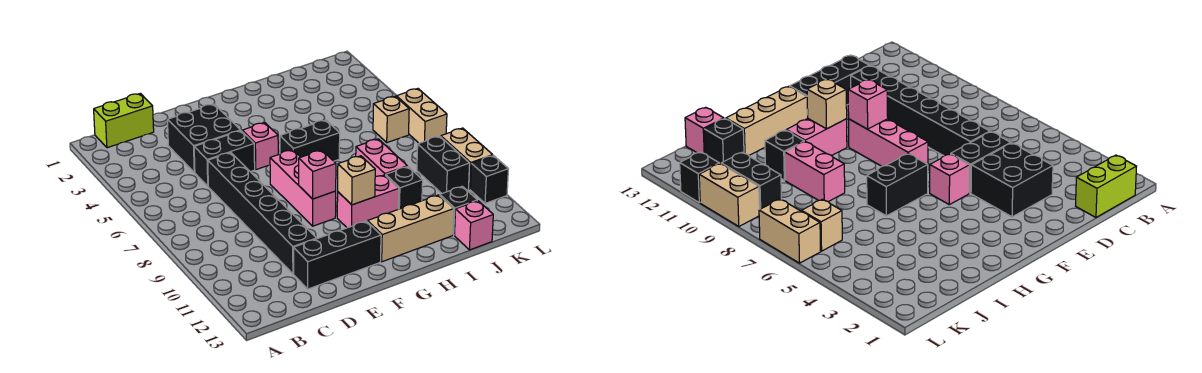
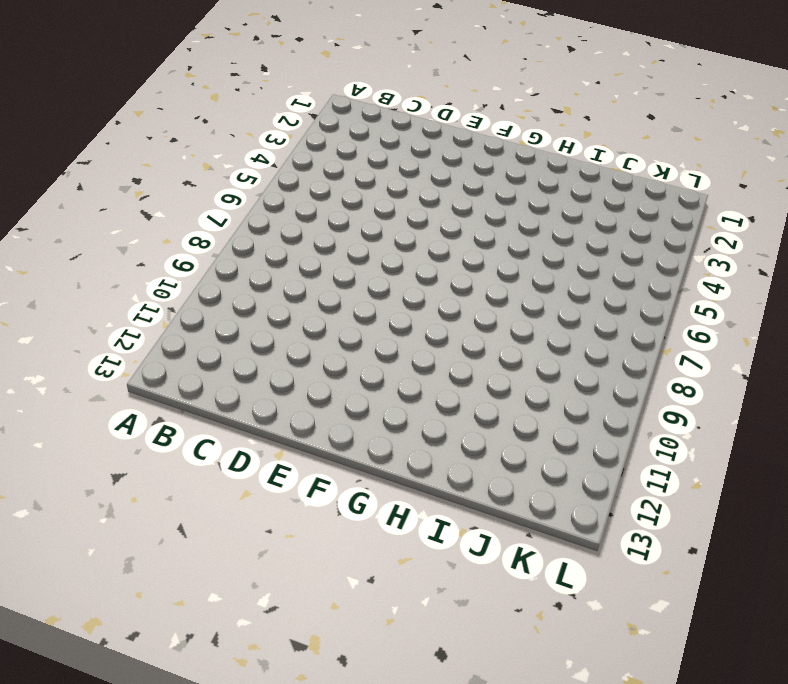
none -> lime brick B1:C1 level 1
none -> black brick D3:E4 level 1
none -> black brick D5:E5 level 1

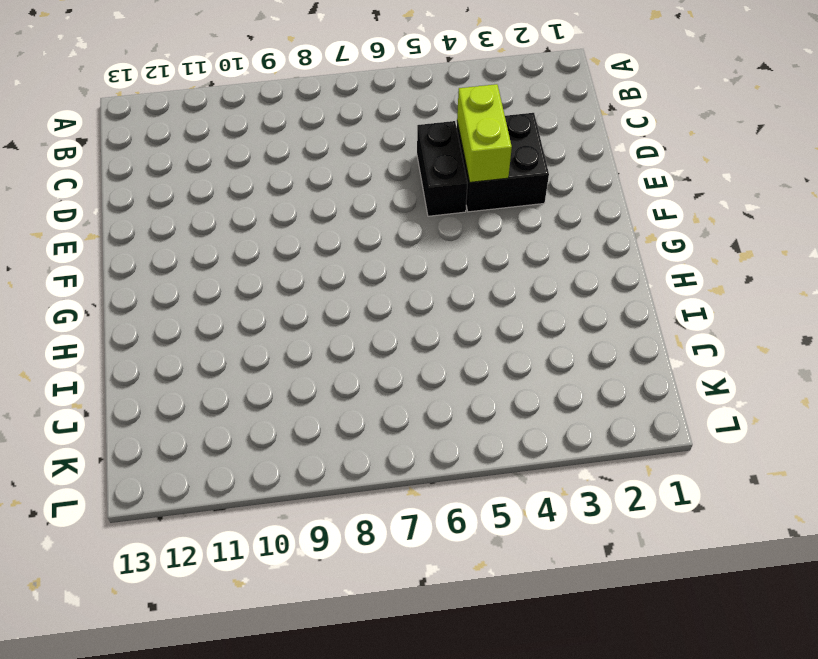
lime brick D4:E4 level 2 -> lime brick B1:C1 level 1
none -> black brick D6:D11 level 1
none -> black brick D12:F12 level 1
none -> pink brick F5 level 1

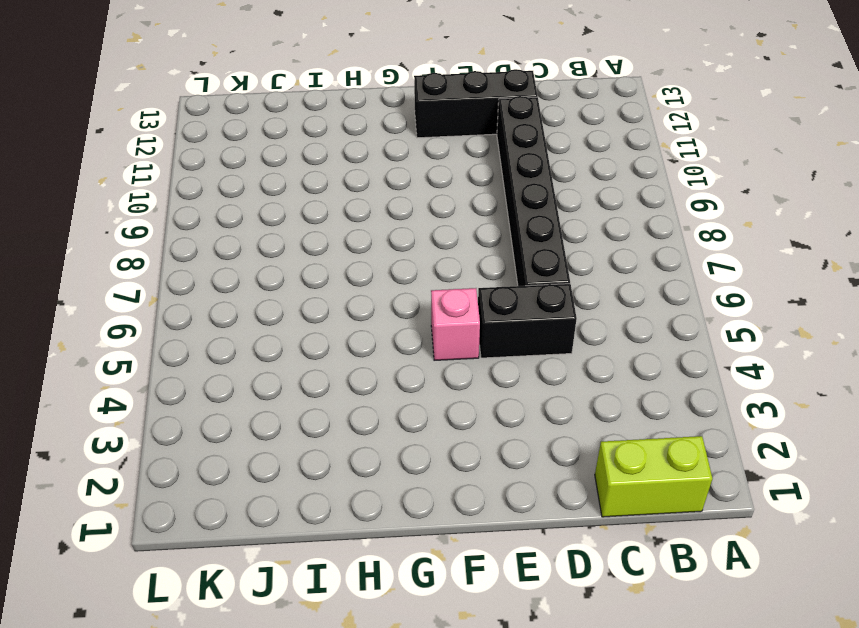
none -> black brick D3:E4 level 1
none -> pink brick F7:F9 level 1
none -> black brick G6:H6 level 1

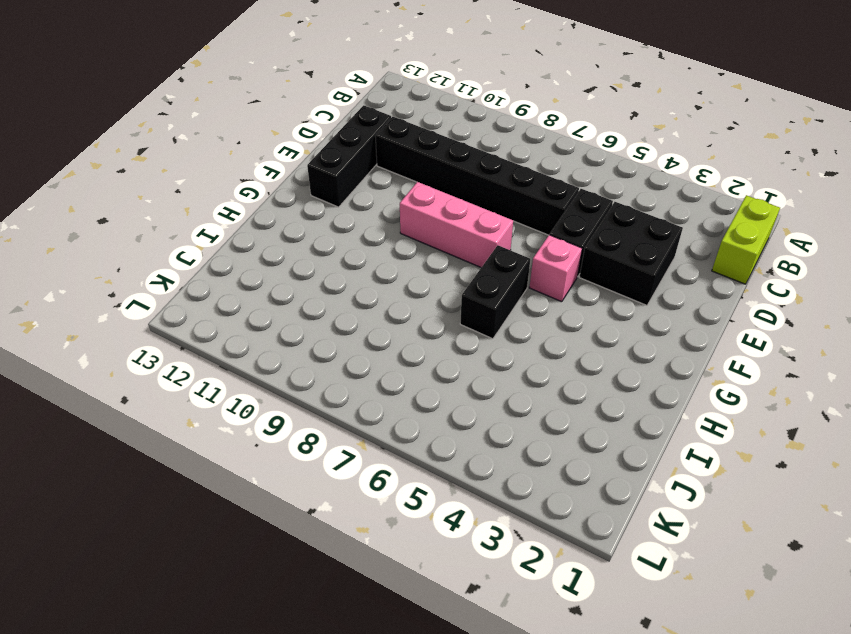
none -> pink brick G10:H10 level 1
none -> tan brick G12:I12 level 1
none -> pink brick I8:I9 level 1

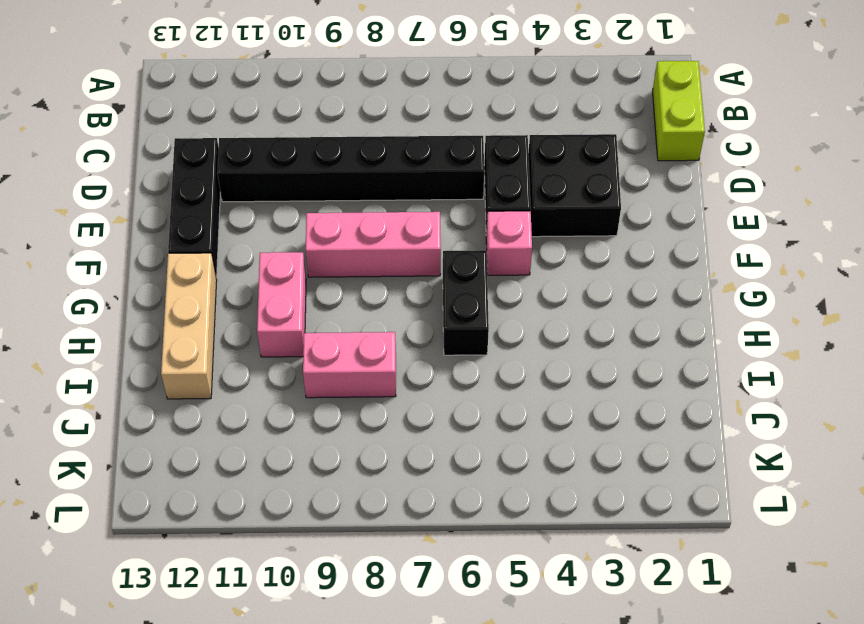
none -> black brick I10 level 1
none -> black brick J12 level 1
none -> pink brick J13 level 1

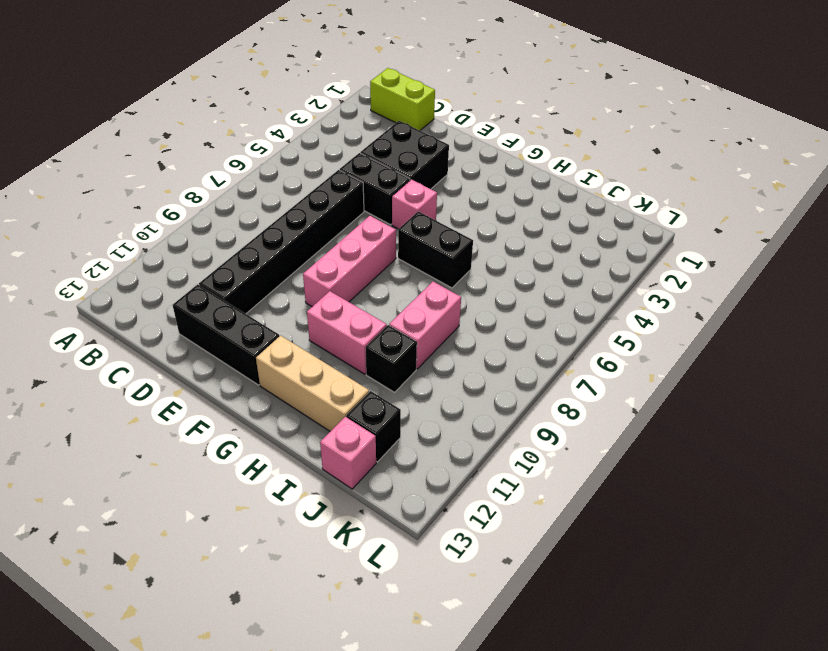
none -> tan brick K6 level 1
none -> black brick K9:K10 level 1
none -> tan brick L6:L7 level 1

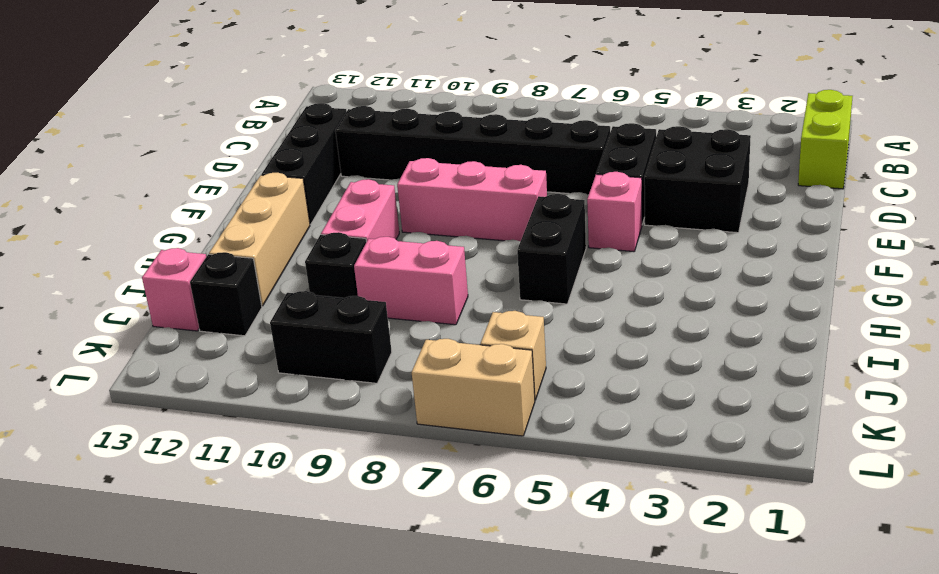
none -> tan brick L9:L10 level 1
none -> black brick L11 level 1
none -> pink brick F9 level 2

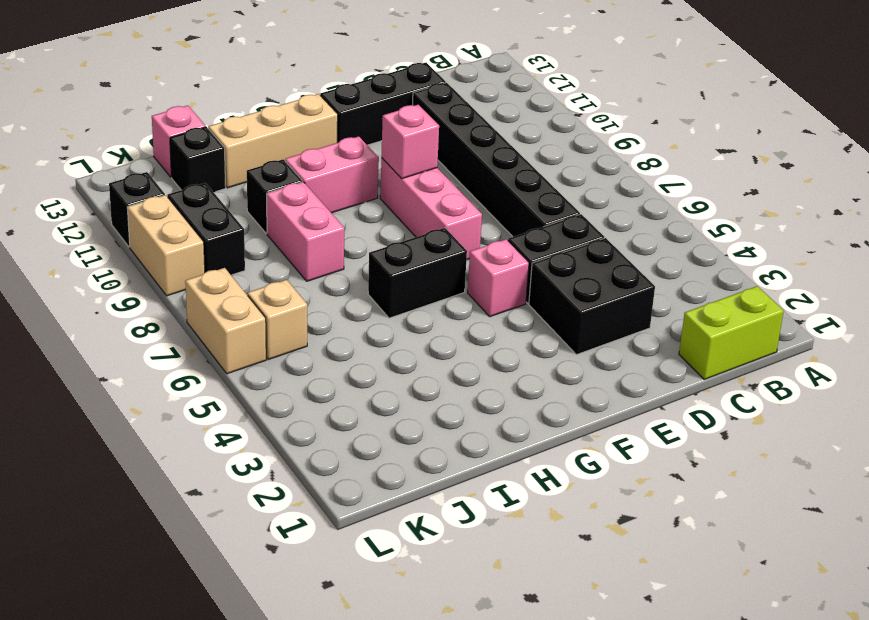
none -> tan brick G10 level 2

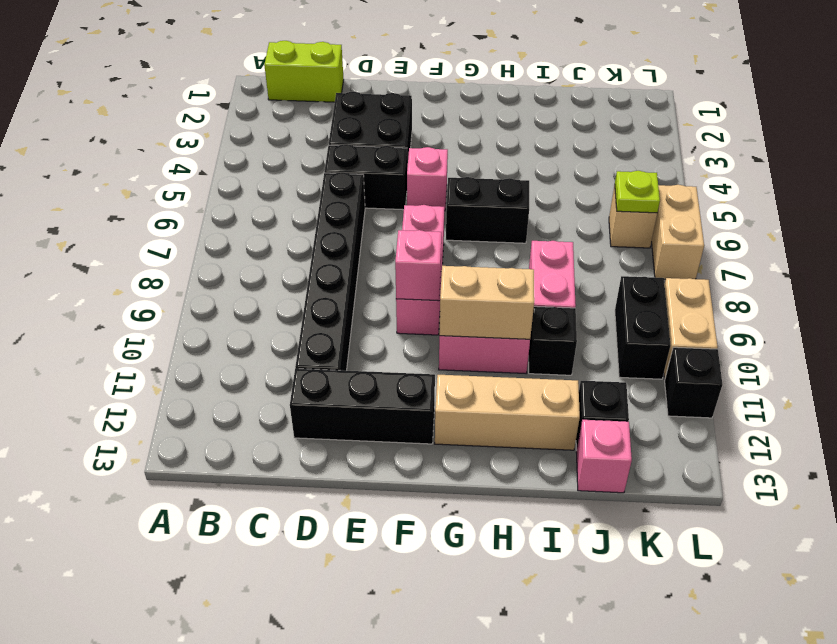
tan brick G10:H10 level 2 -> tan brick G10 level 2
lime plate K6 level 2 -> none

